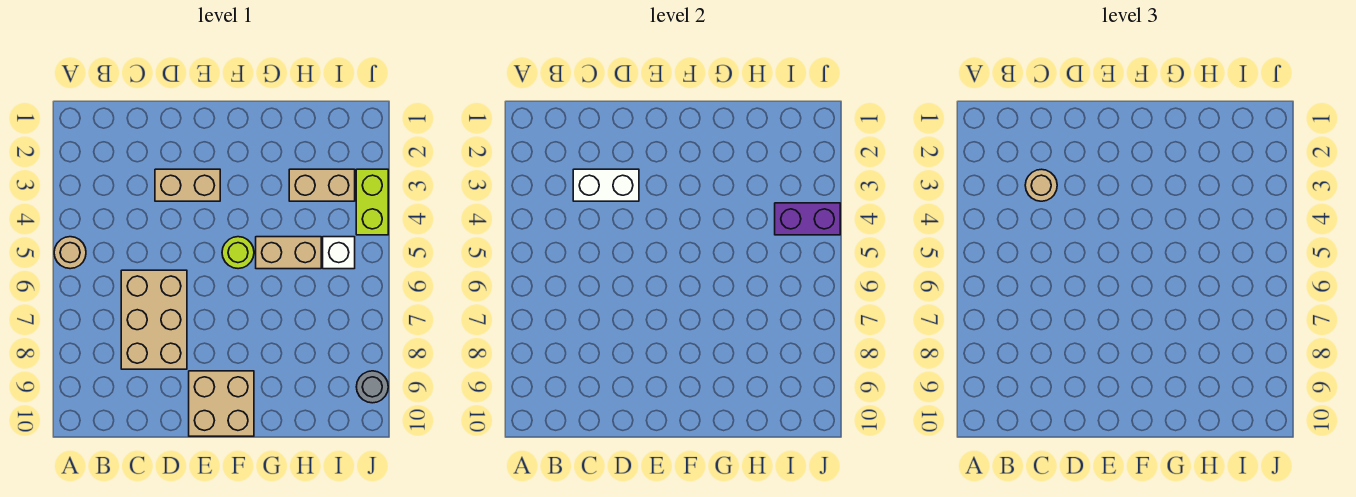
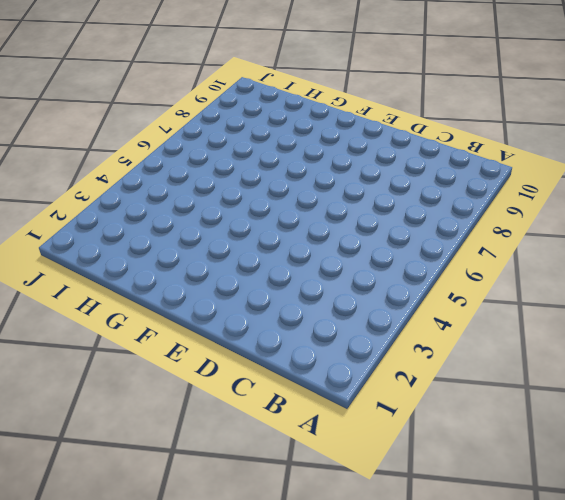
none -> tan round brick A5 level 1
none -> tan brick C6:D8 level 1
none -> tan brick D3:E3 level 1

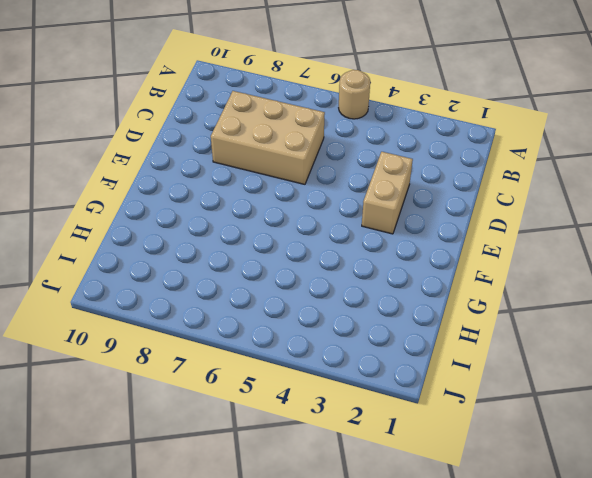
none -> tan brick E9:F10 level 1
none -> lime round brick F5 level 1
none -> tan brick G5:H5 level 1

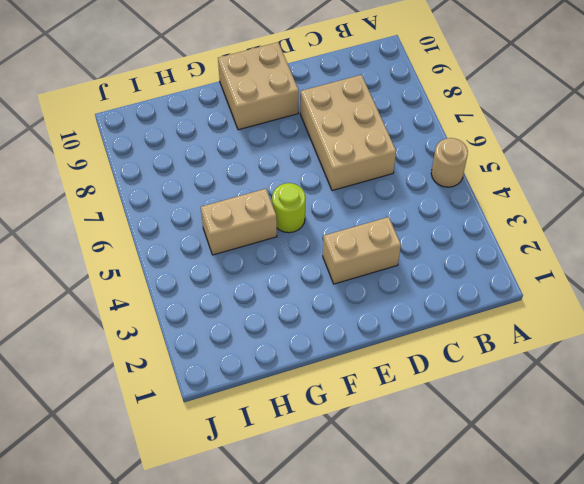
none -> tan brick H3:I3 level 1
none -> white brick I5 level 1
none -> lime brick J3:J4 level 1

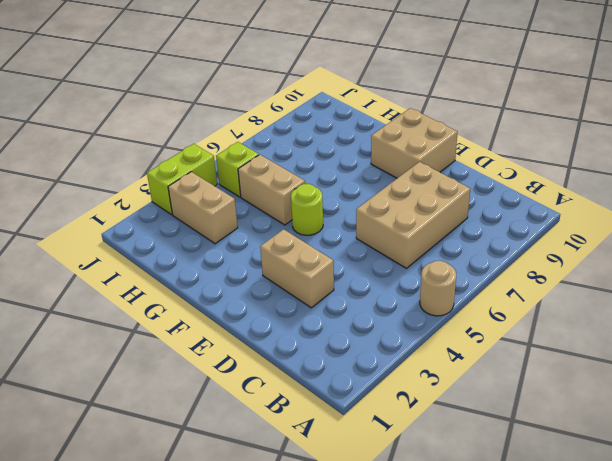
lime brick I5 level 1 -> white brick I5 level 1
none -> grey round brick J9 level 1
none -> white brick C3:D3 level 2
none -> purple brick I4:J4 level 2

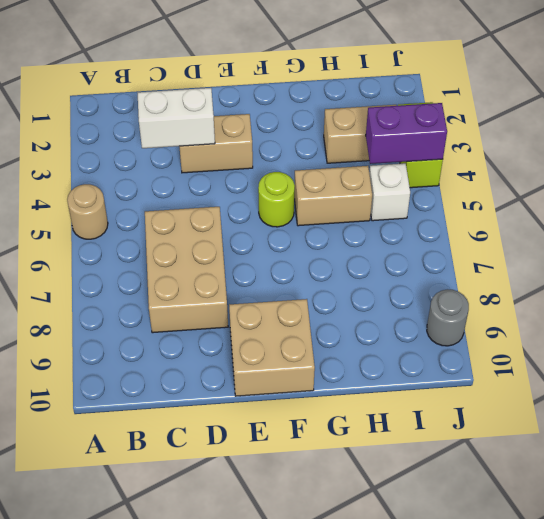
none -> tan round brick C3 level 3

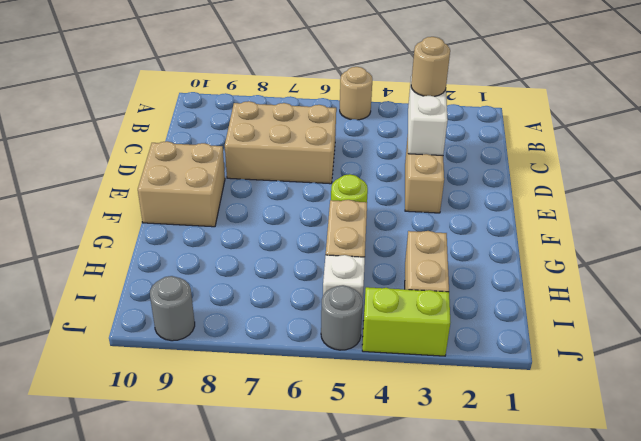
grey round brick J5 level 1 -> none
none -> purple brick I4:J4 level 2

